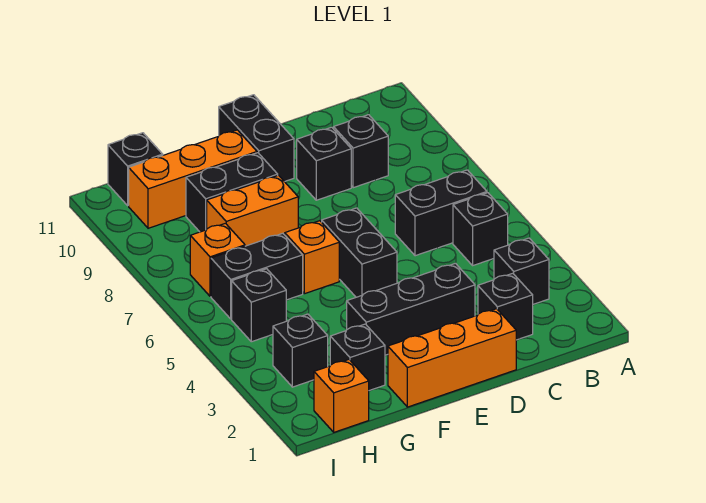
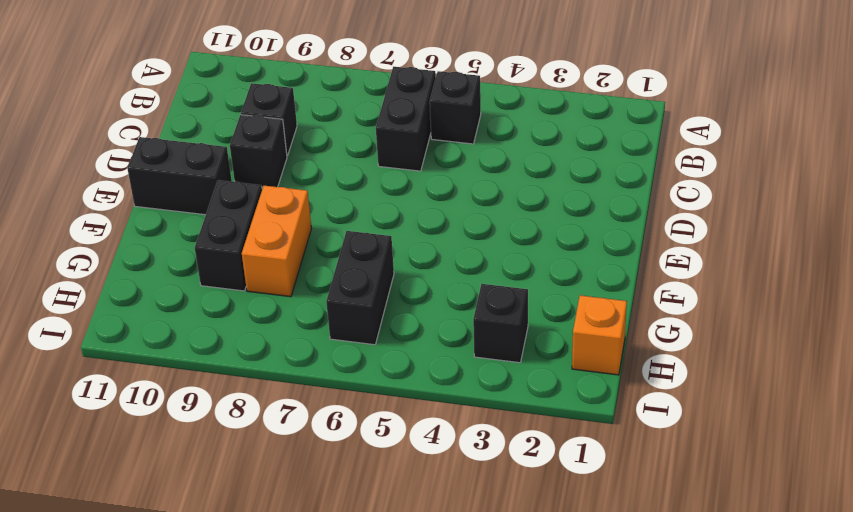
none -> black brick B3 level 1
none -> black brick C2 level 1
none -> orange brick D1:F1 level 1

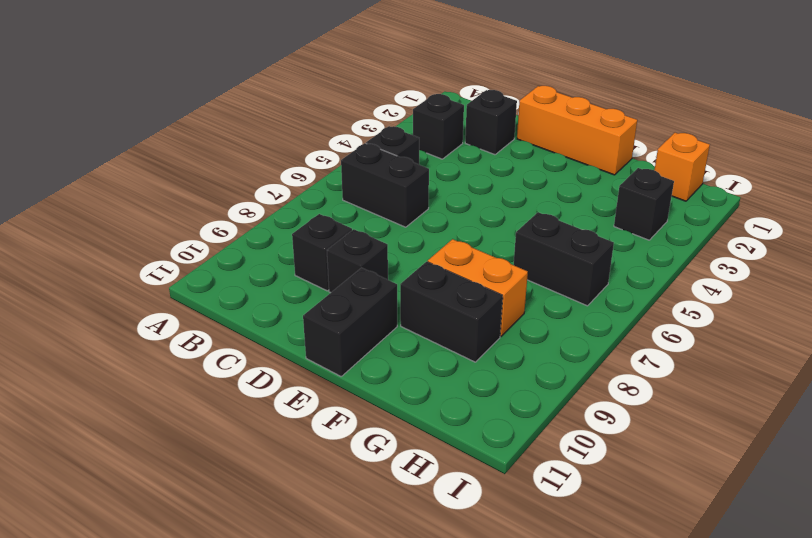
none -> black brick D3:F3 level 1
none -> black brick E5:E6 level 1
none -> orange brick F6 level 1

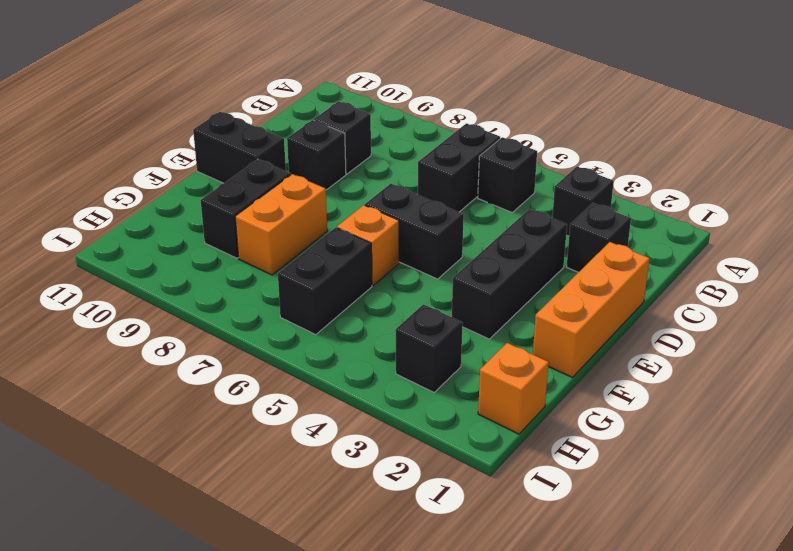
none -> orange brick F10:H10 level 1
none -> black brick G2 level 1
none -> black brick H5 level 1

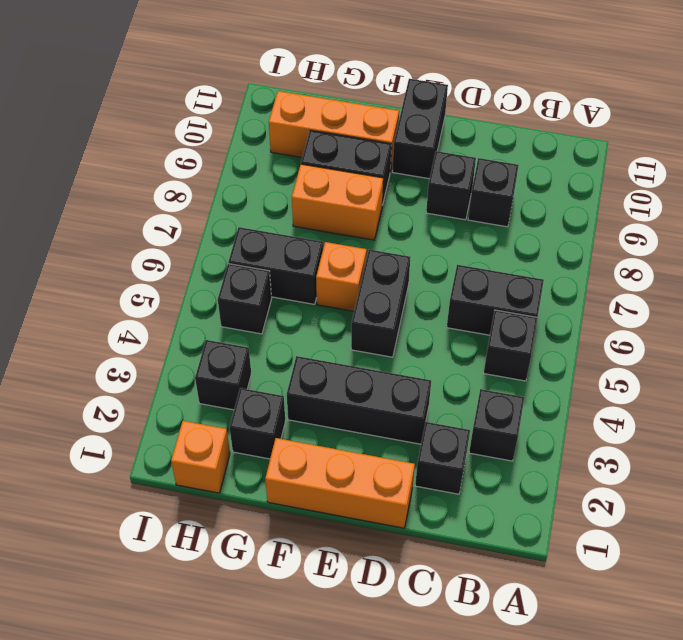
none -> orange brick H7 level 1
none -> black brick H11 level 1

